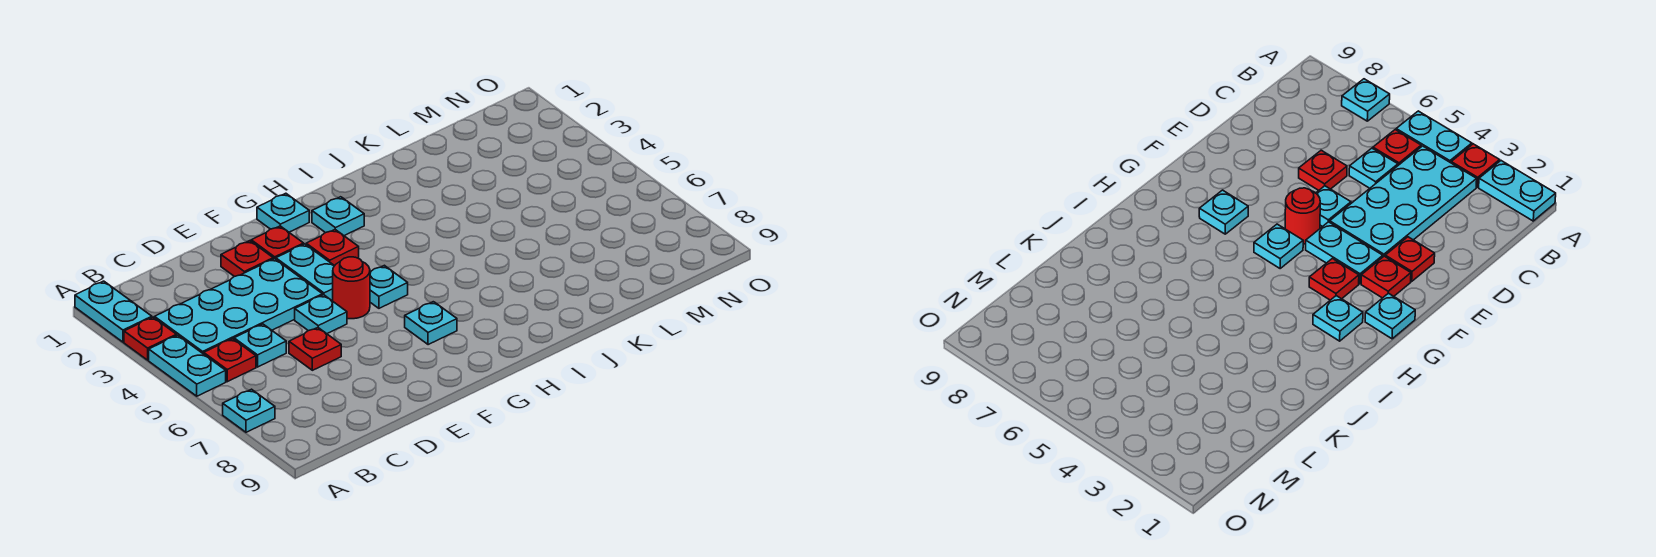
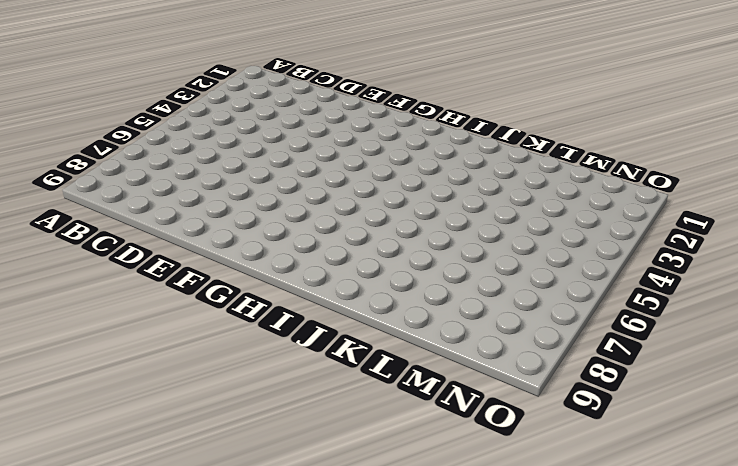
none -> cyan plate A1:A2 level 1
none -> red plate A3 level 1
none -> cyan plate A4:A5 level 1

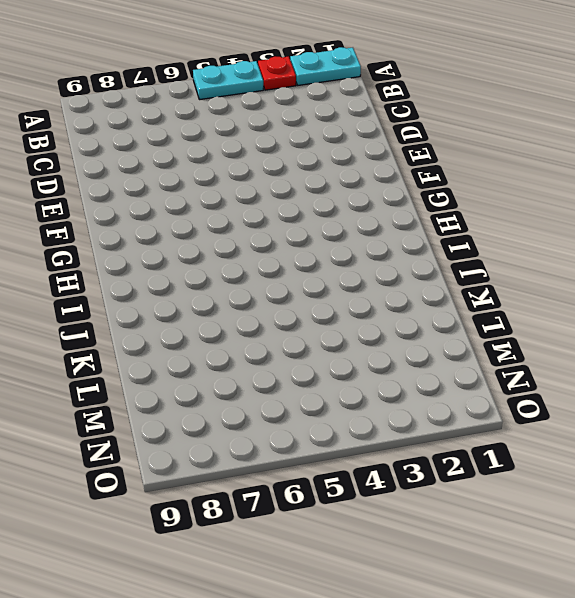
none -> cyan plate A7 level 1
none -> cyan plate B3:E4 level 1
none -> red plate B5 level 1

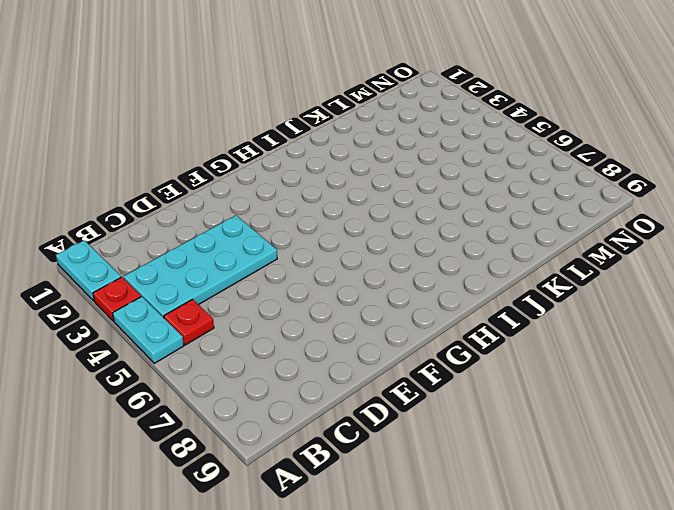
none -> cyan plate A7 level 1
none -> cyan plate C5 level 1
none -> red plate D6 level 1

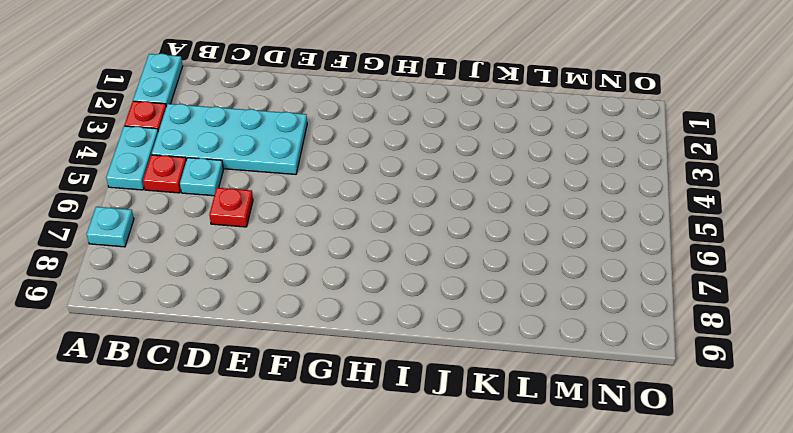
none -> red plate E2 level 1
none -> cyan plate E5 level 1
none -> red plate F2 level 1

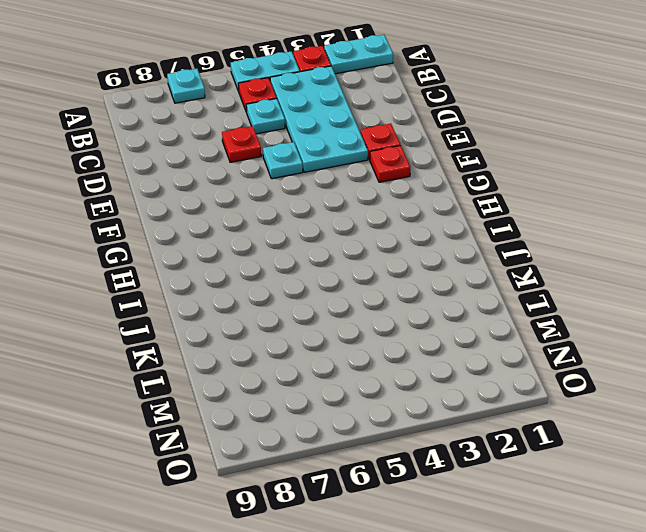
none -> cyan plate F3:F4 level 1
none -> red round brick F5 level 1
none -> cyan plate G1 level 1

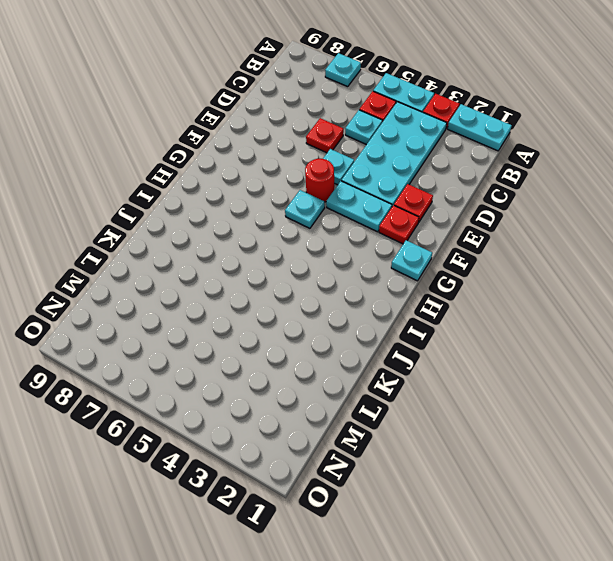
none -> red plate G3 level 1
none -> cyan plate G7 level 1
none -> cyan plate H2 level 1

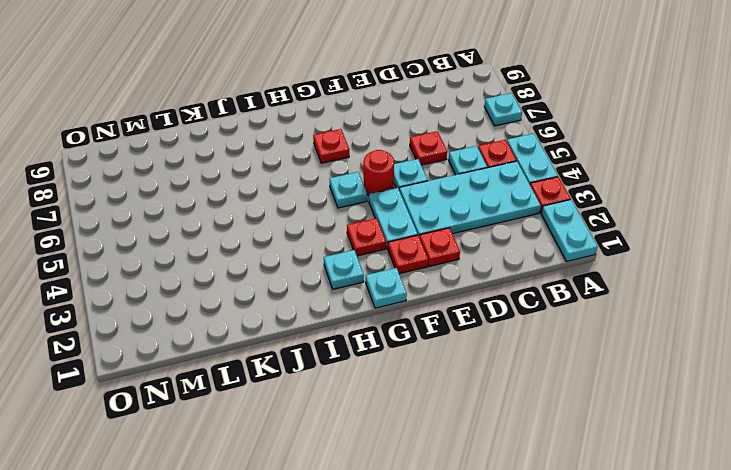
red plate G7 level 1 -> cyan plate G7 level 1

